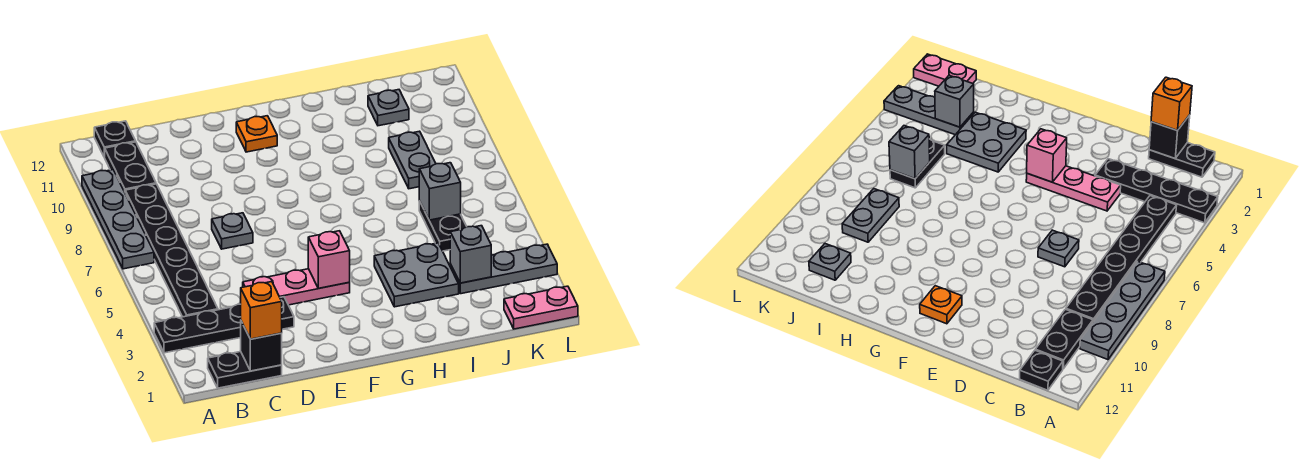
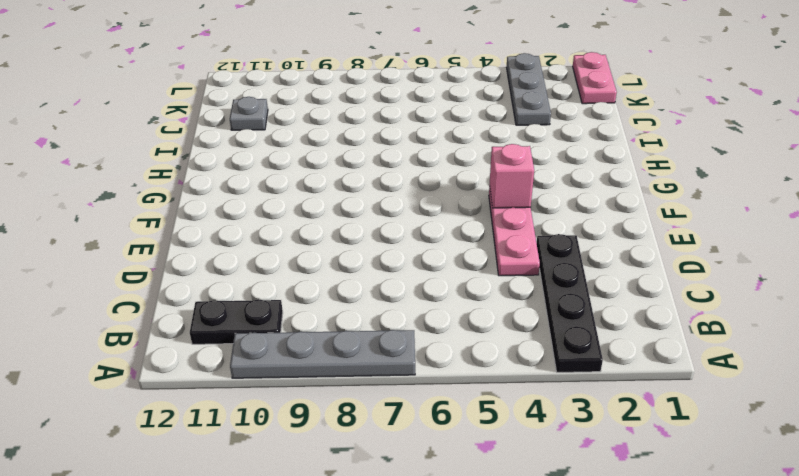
none -> black plate B1:C1 level 1
none -> black plate B4:B9 level 1
none -> black plate B12 level 1

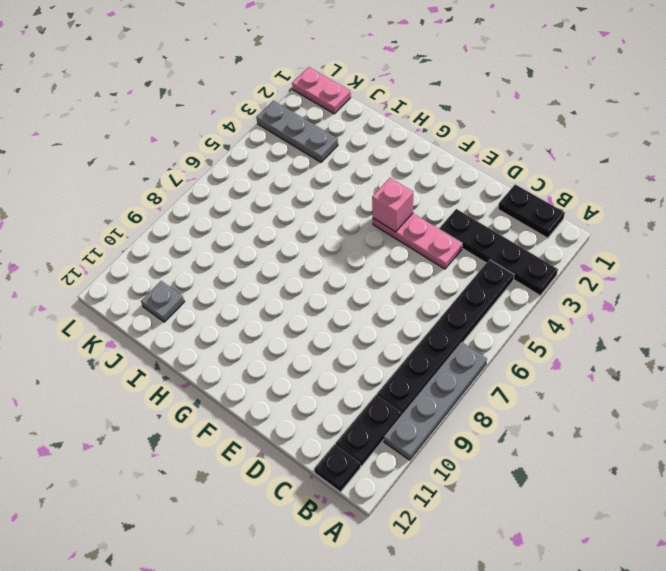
none -> grey plate D7 level 1
none -> orange plate F11 level 1
none -> grey plate H3:I4 level 1

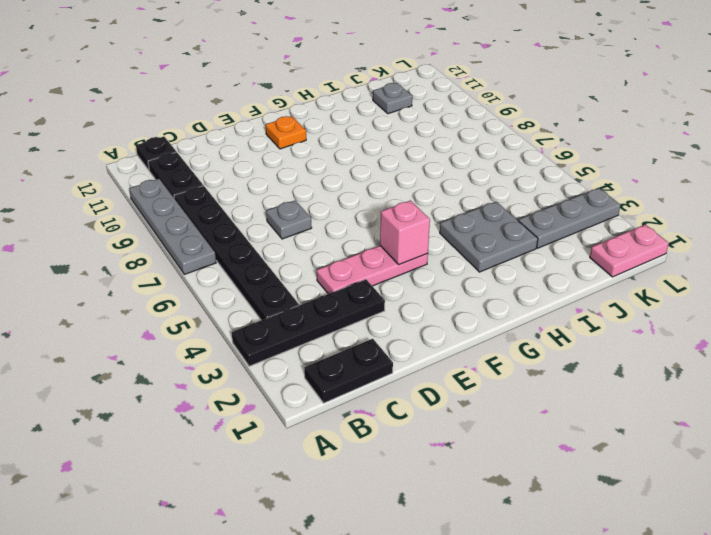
none -> black plate J5:J6 level 1
none -> grey plate J8:J9 level 1
none -> black brick C1 level 2

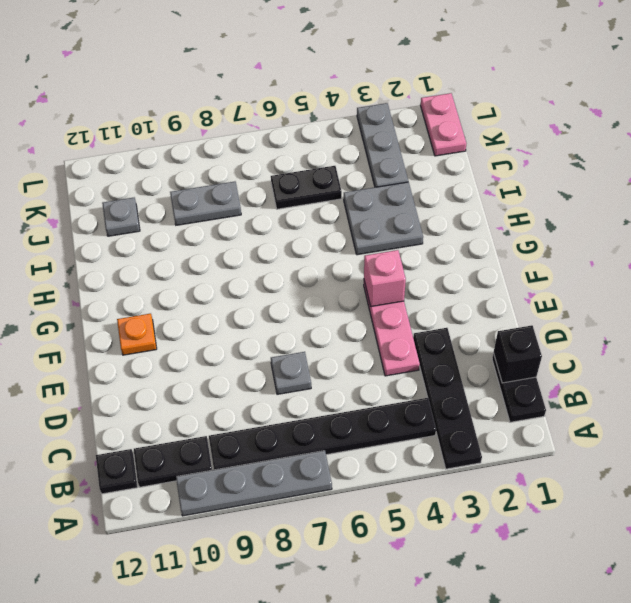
none -> grey brick J3 level 2
none -> grey brick J6 level 2
none -> orange brick C1 level 3

